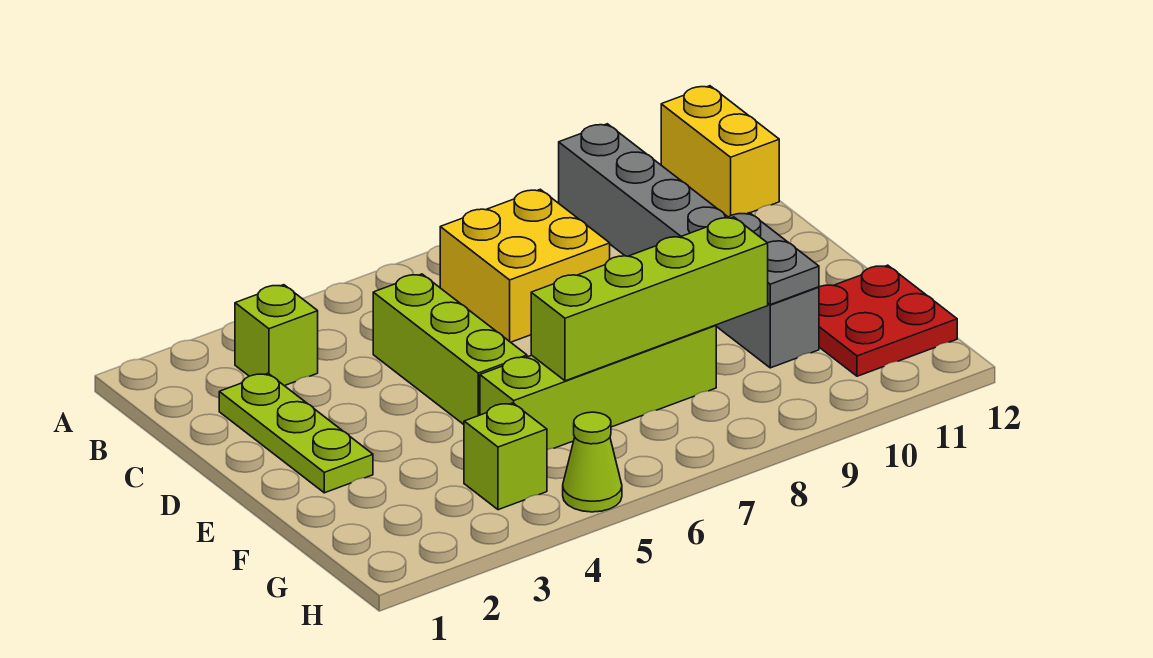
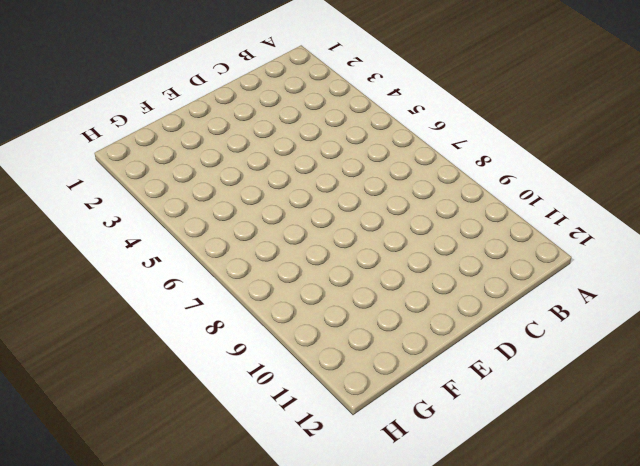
none -> grey brick A10:F10 level 1
none -> yellow brick A12:B12 level 1
none -> lime brick B3 level 1

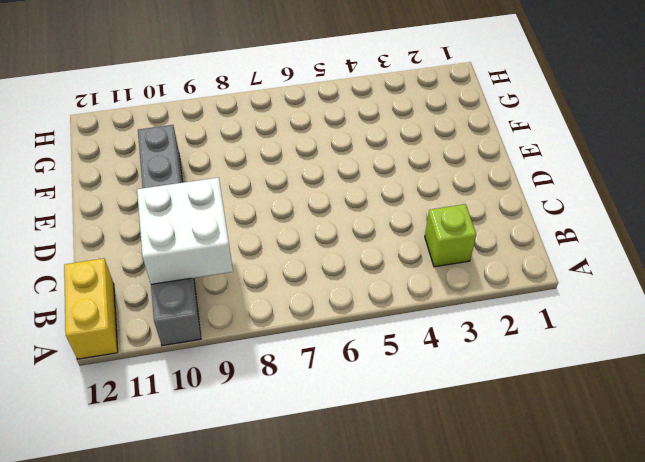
white brick B9:C10 level 2 -> none
none -> yellow brick B7:C8 level 1
none -> lime plate C2:E2 level 1
none -> lime brick C5:E5 level 1

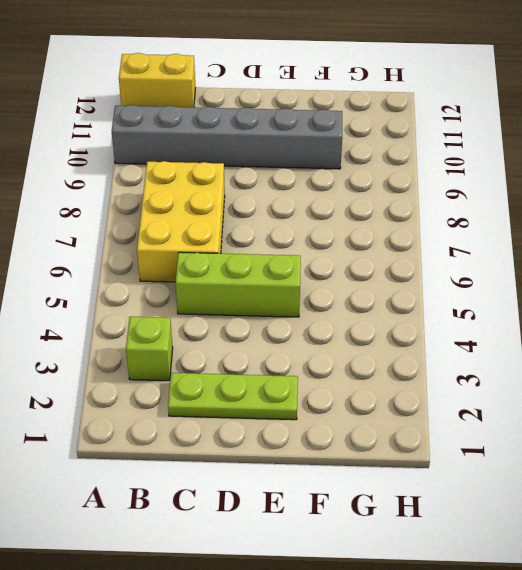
yellow brick B6:C8 level 1 -> yellow brick B7:C8 level 1
none -> lime brick F5:F8 level 1
none -> red plate F11:G12 level 1
none -> lime brick G4 level 1

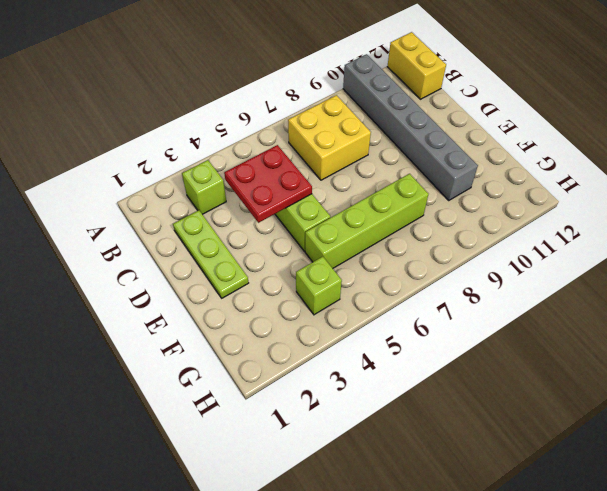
red plate C4:D5 level 2 -> red plate F11:G12 level 1
none -> lime cone H5 level 1
none -> grey plate E10:F10 level 2
none -> lime brick F6:F9 level 2

